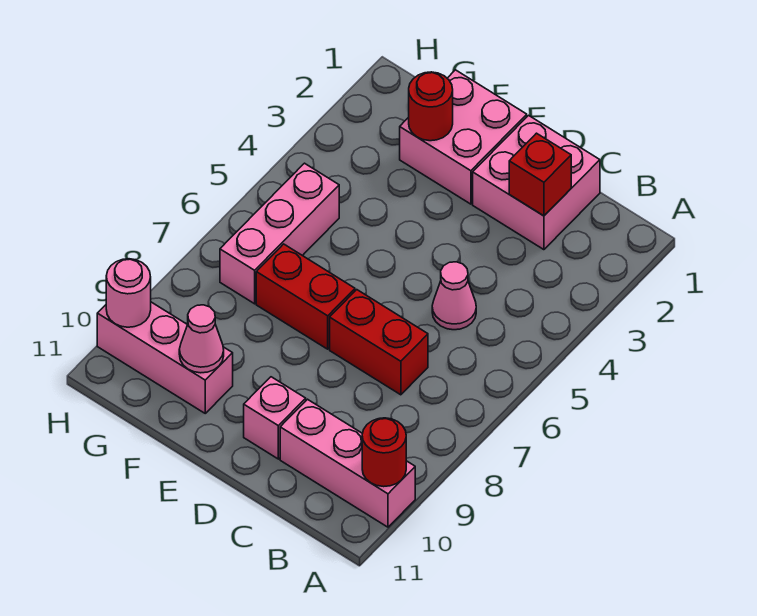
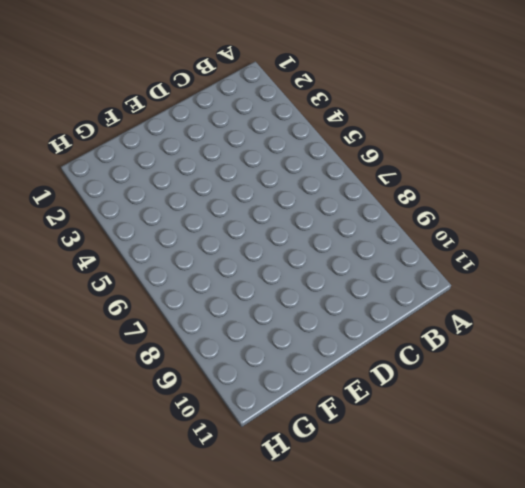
none -> pink brick A10:C10 level 1
none -> pink brick C1:D2 level 1
none -> pink cone C5 level 1

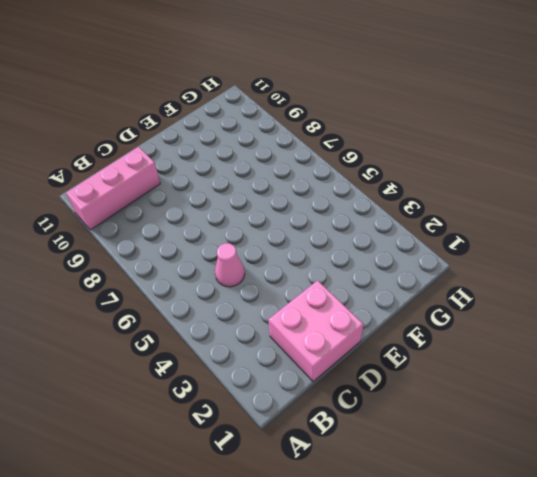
none -> red brick C7:D7 level 1
none -> pink brick D10 level 1
none -> pink brick E1:F2 level 1

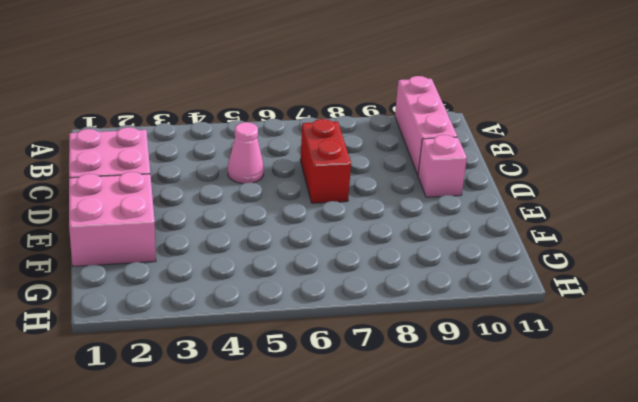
none -> red brick E7:F7 level 1
none -> pink brick F10:H10 level 1
none -> pink brick G5:G7 level 1

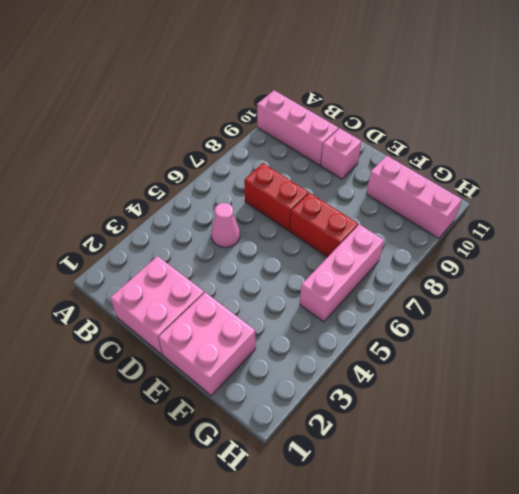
none -> red round brick A10 level 2
none -> red brick C2 level 2
none -> red round brick F2 level 2

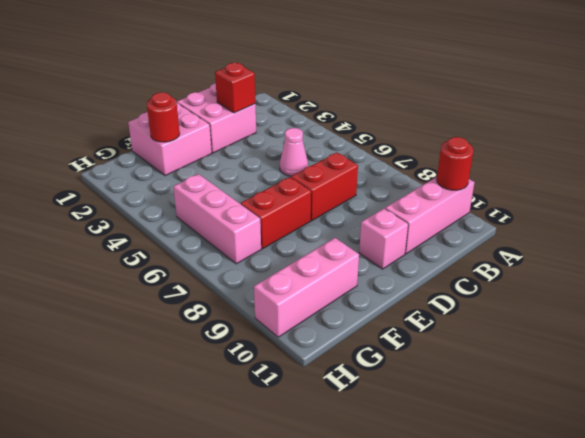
none -> pink cone F10 level 2
none -> pink round brick H10 level 2

